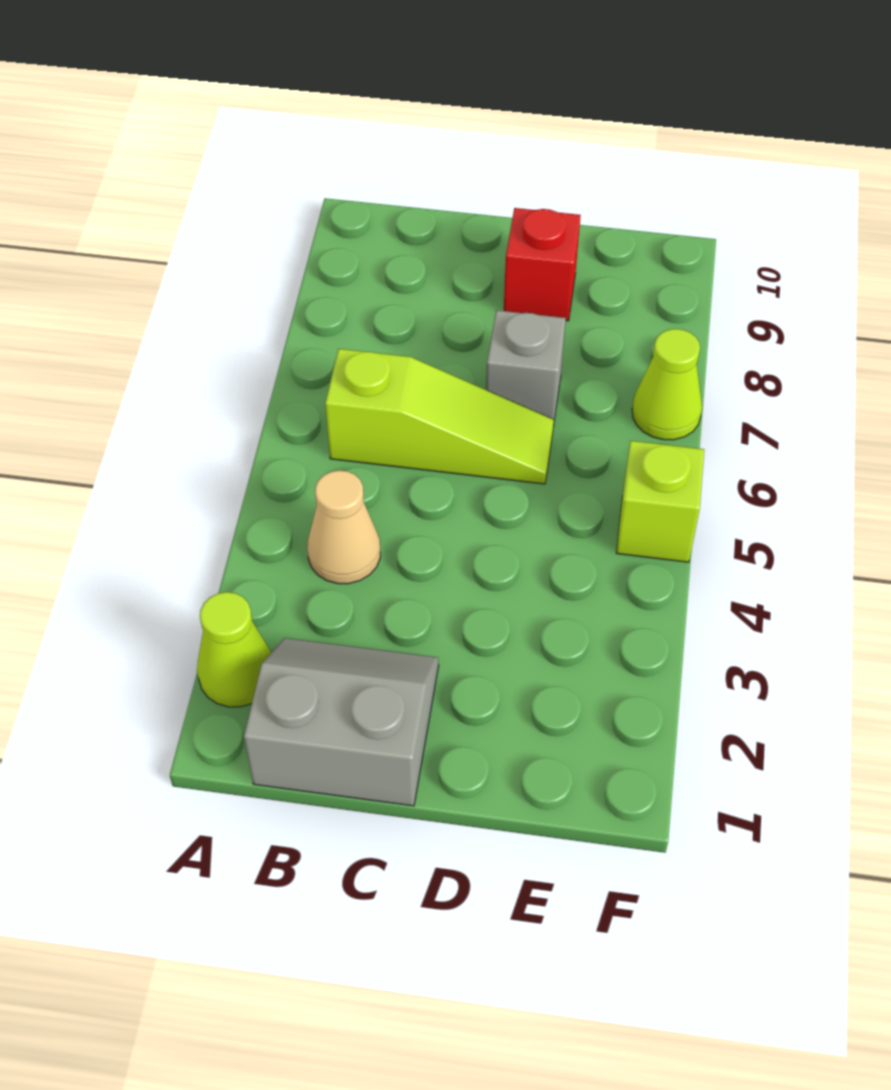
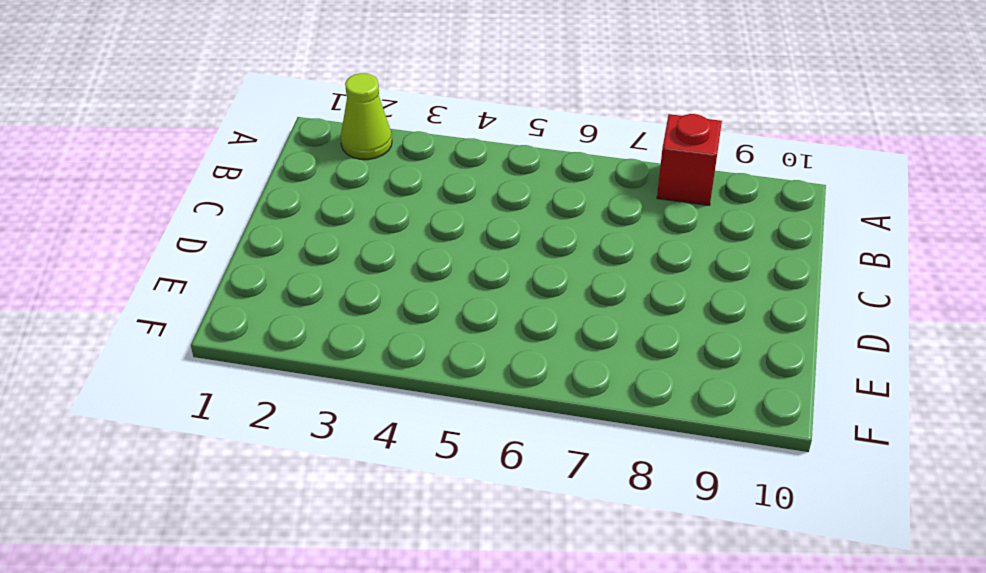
red brick A8 level 1 -> red brick D9 level 1
none -> grey slope B1:C2 level 1 top 1
none -> tan cone B4 level 1

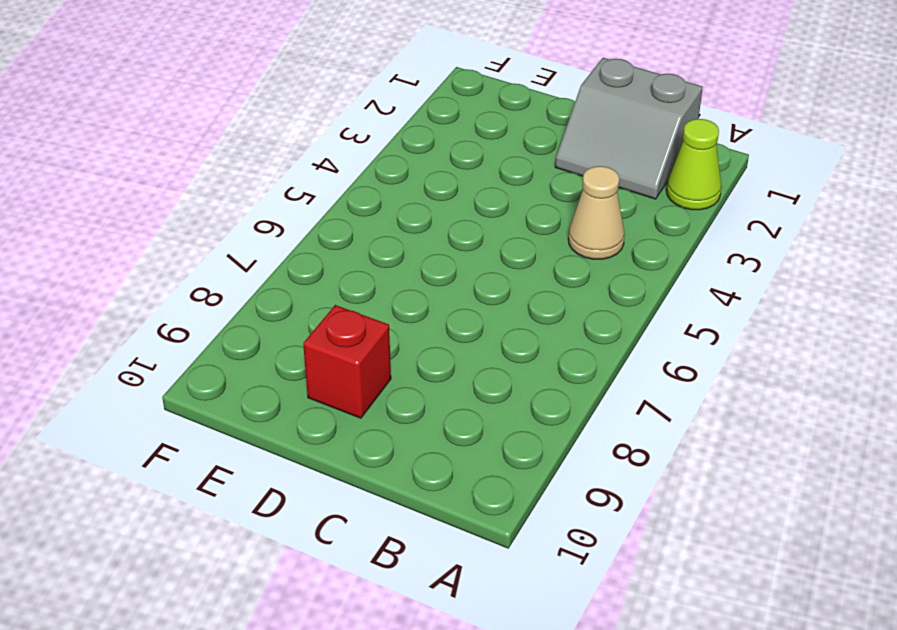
none -> lime slope B6:D6 level 1 top B
none -> grey brick D7 level 1

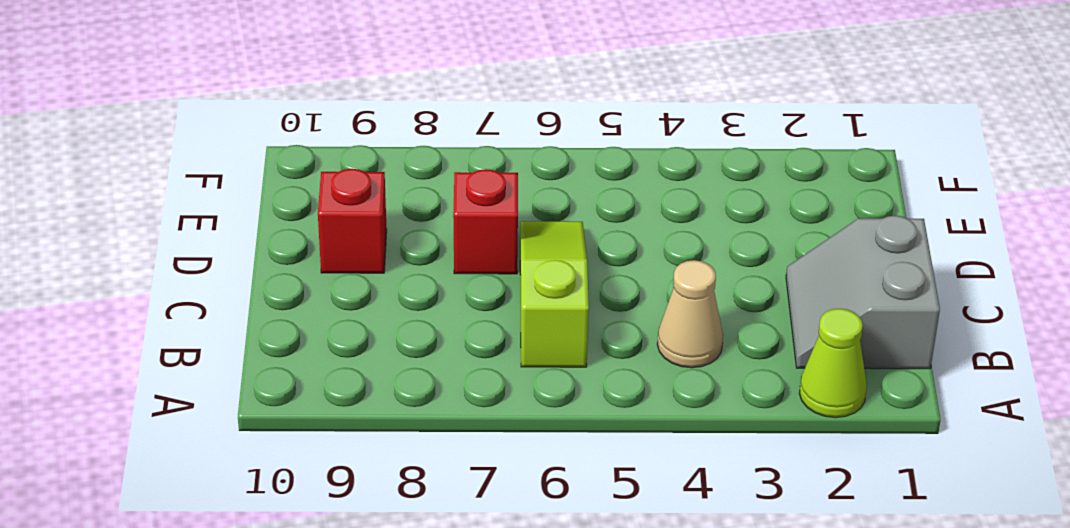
red brick D7 level 1 -> grey brick D7 level 1
none -> lime brick F5 level 1
none -> lime cone F7 level 1

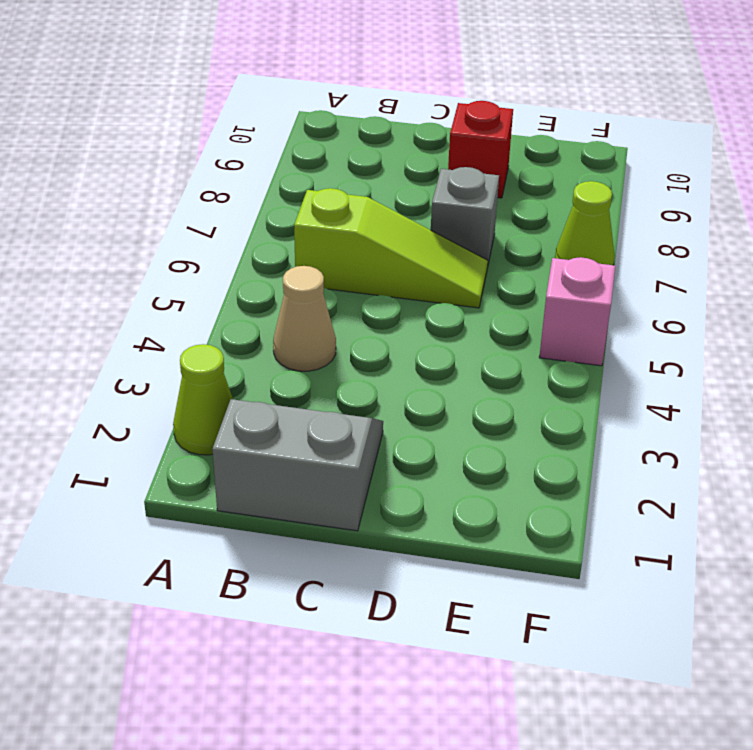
pink brick F5 level 1 -> lime brick F5 level 1

